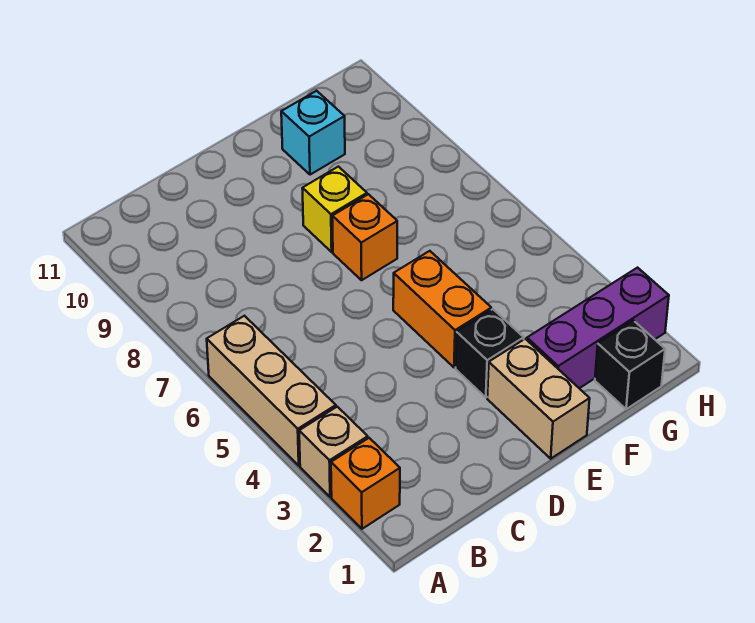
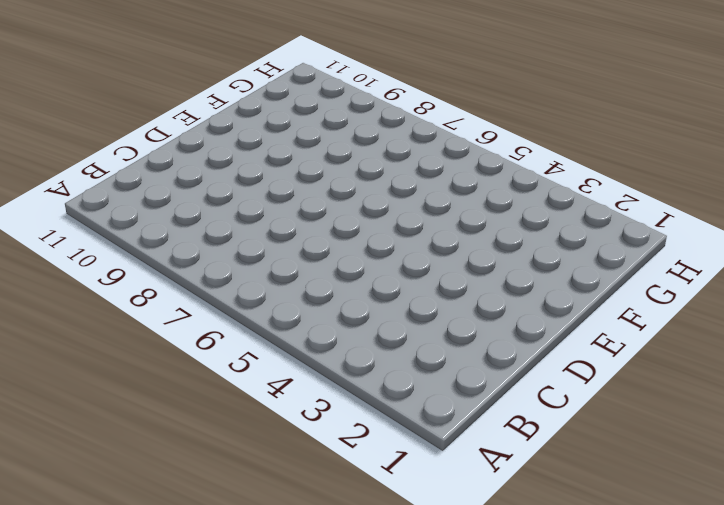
none -> orange brick A2 level 1
none -> tan brick A3 level 1

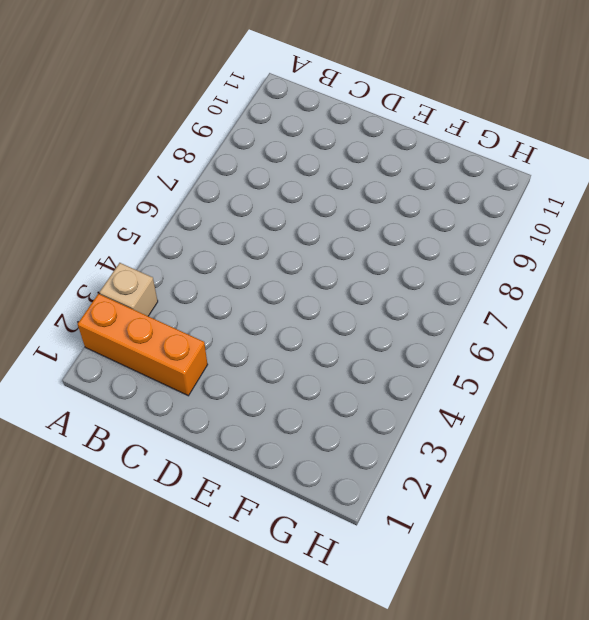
orange brick A2:C2 level 1 -> orange brick A2 level 1
none -> tan brick A4:A6 level 1
none -> tan brick E1:E2 level 1

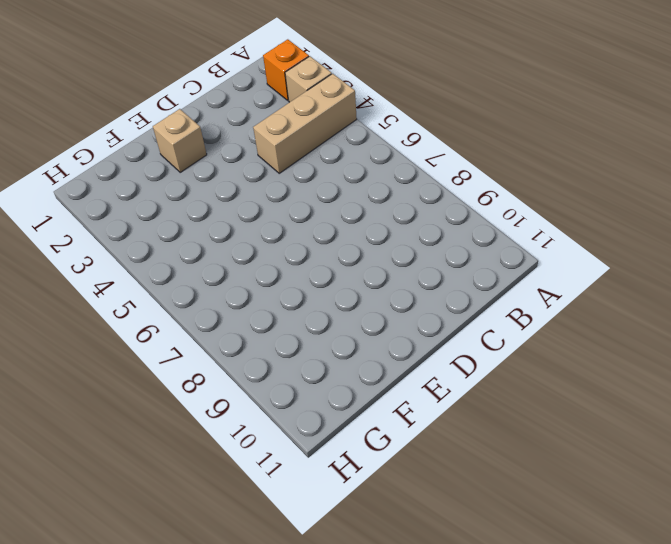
tan brick A4:C4 level 1 -> tan brick A4:A6 level 1
tan brick E2 level 1 -> tan brick E1:E2 level 1
none -> black brick E3 level 1
none -> orange brick E4:E5 level 1

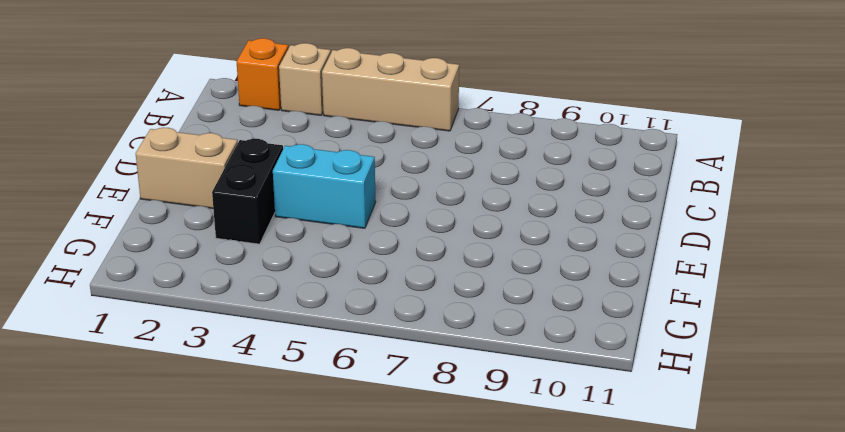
black brick E3:F3 level 1 -> black brick E3 level 1
cyan brick E4:E5 level 1 -> orange brick E4:E5 level 1
none -> orange brick E7 level 1
none -> yellow brick E8 level 1

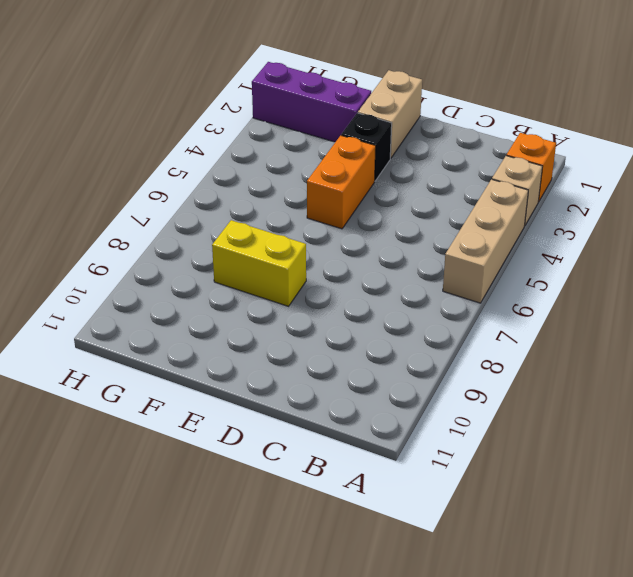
yellow brick E8:F8 level 1 -> yellow brick E8 level 1
none -> orange brick E7 level 1
none -> cyan brick F10 level 1

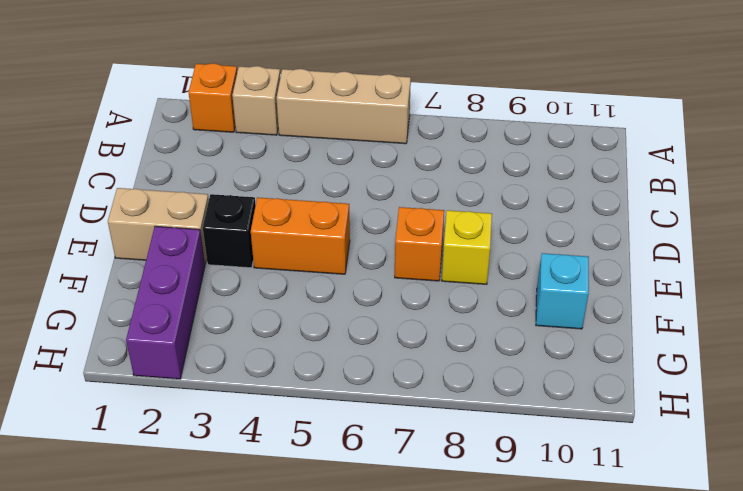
none -> black brick G1 level 1

